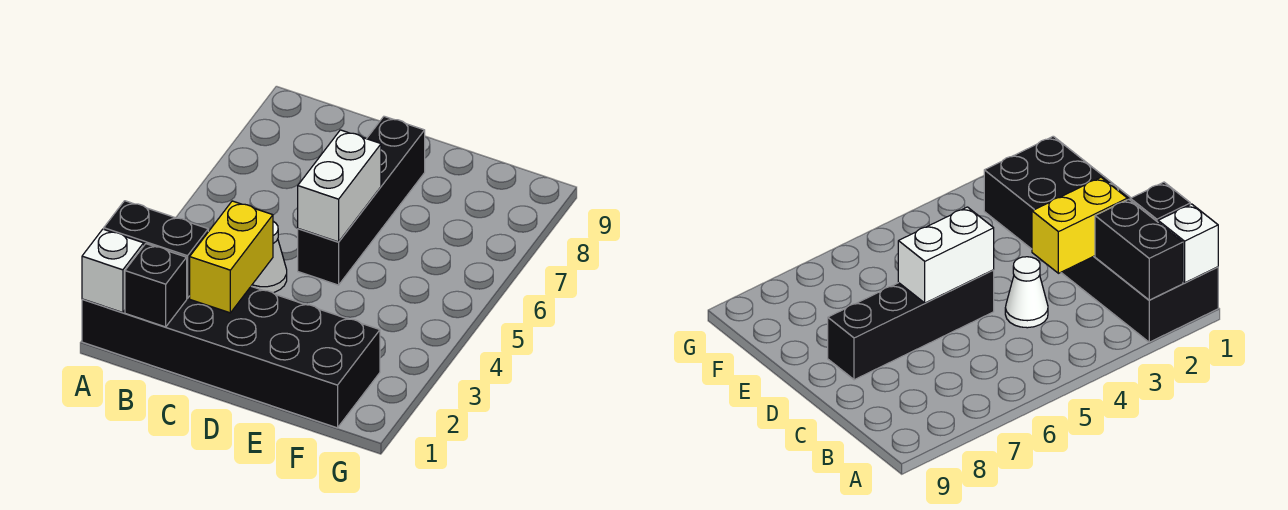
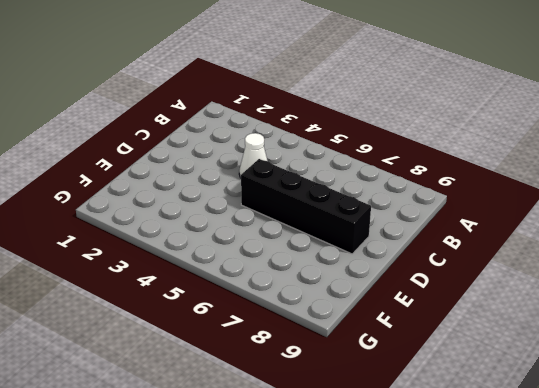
none -> black brick A1:F2 level 1
none -> white brick A1 level 2

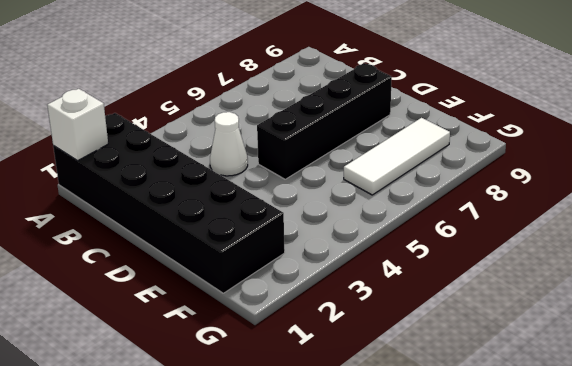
white tile F6:F8 level 1 -> none
none -> black brick A2:B2 level 2
none -> black brick B1 level 2

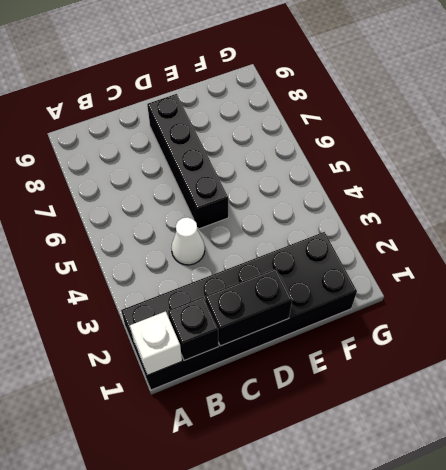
black brick C1:D1 level 2 -> black brick A2:B2 level 2
none -> yellow brick C2:C3 level 2
none -> white brick D5:D6 level 2

